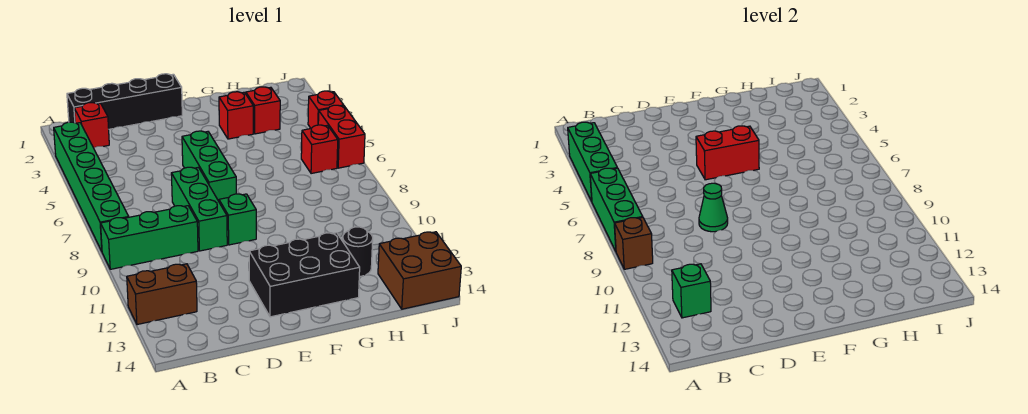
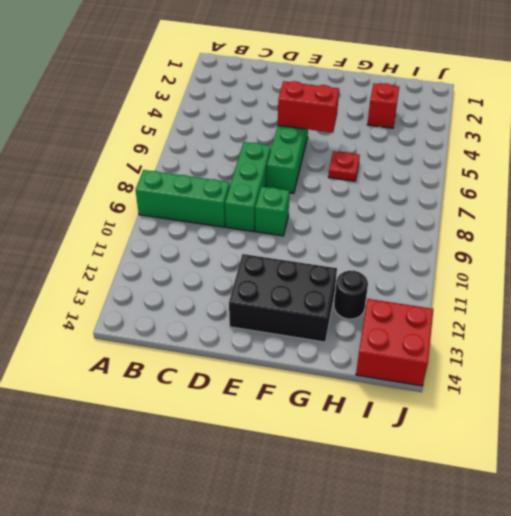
red plate G6 level 1 -> none
red brick I13:J14 level 1 -> brown brick I13:J14 level 1
none -> green brick A3:A8 level 1
none -> brown brick A12:B12 level 1
none -> black brick B1:E1 level 1

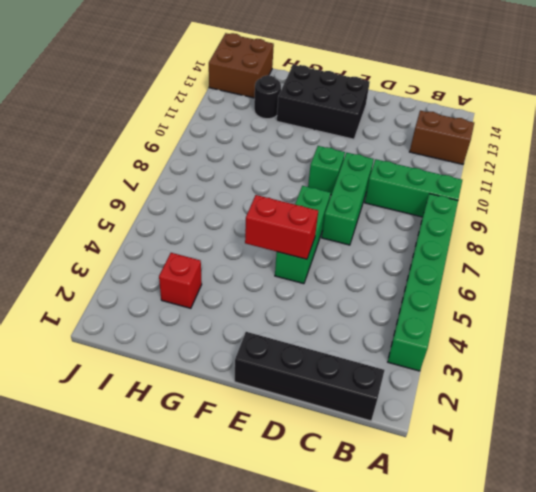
none -> red brick B2 level 1
none -> red brick G3 level 1
none -> red brick I6 level 1

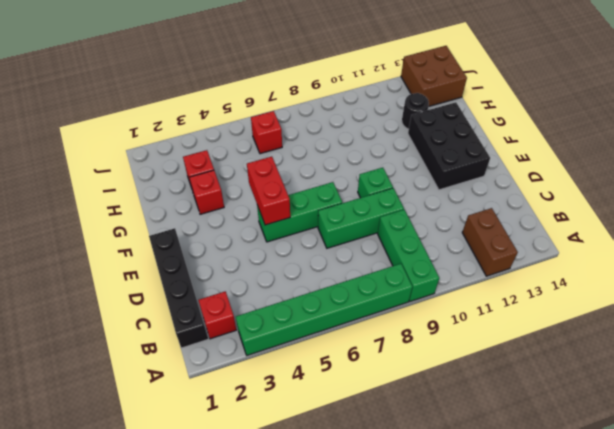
none -> red brick J4 level 1
none -> red brick J5:J6 level 1
none -> green brick A3:A5 level 2

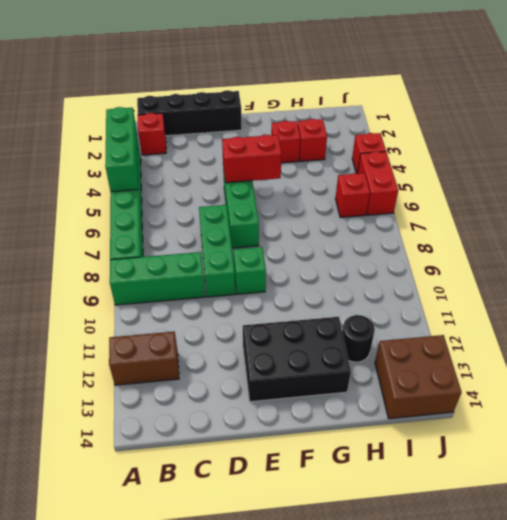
none -> green brick A6:A8 level 2
none -> brown brick A9 level 2
none -> green brick B12 level 2

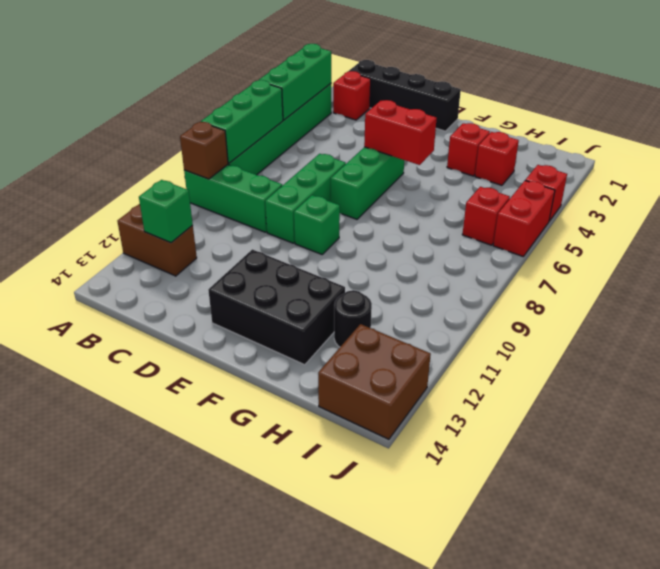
none -> green cone D8 level 2

